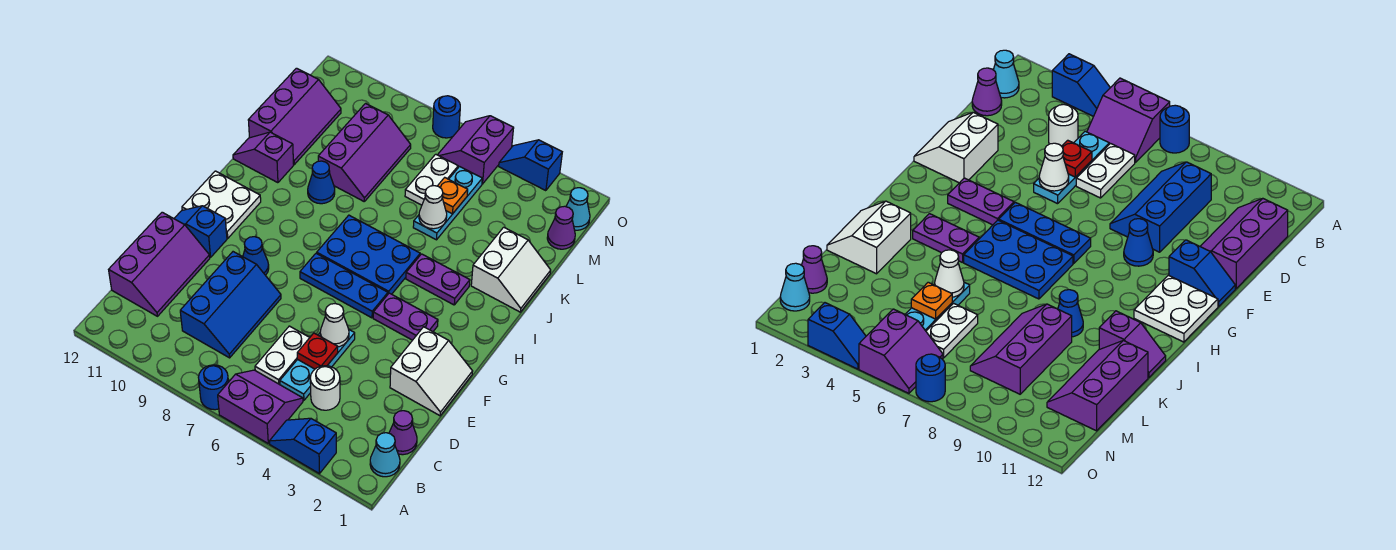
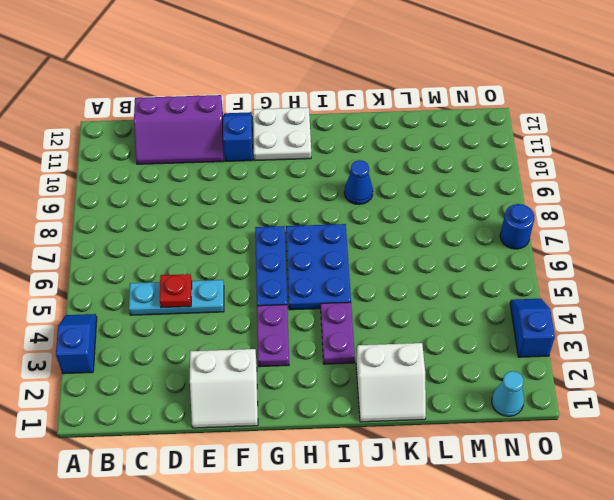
none -> purple slope A5:B6 level 1 top A
none -> blue round brick A7 level 1
none -> cyan cone B1 level 1
none -> purple cone C1 level 1

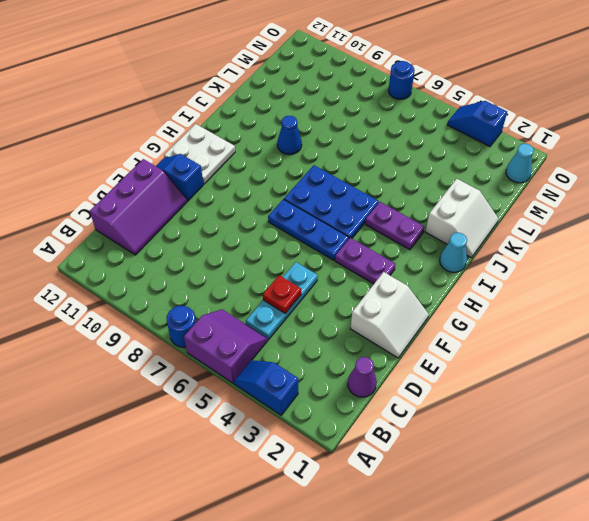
cyan cone I1 level 1 -> cyan cone B1 level 1
none -> white round brick C4 level 1
none -> white plate C6:D6 level 1
none -> blue slope C8:E9 level 1 top 9
none -> blue cone F9 level 1

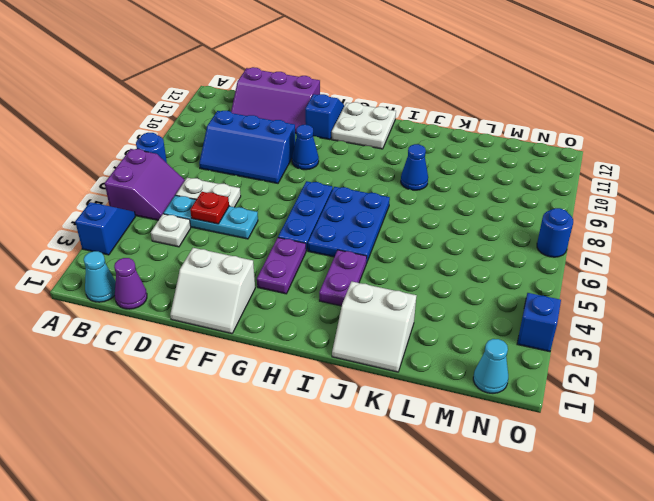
white plate C4 level 1 -> white round brick C4 level 1
none -> purple slope J11:J12 level 1 top 11
none -> cyan plate K5:M5 level 1
none -> purple slope K8:M9 level 1 top 9
none -> purple slope K11:M12 level 1 top 12

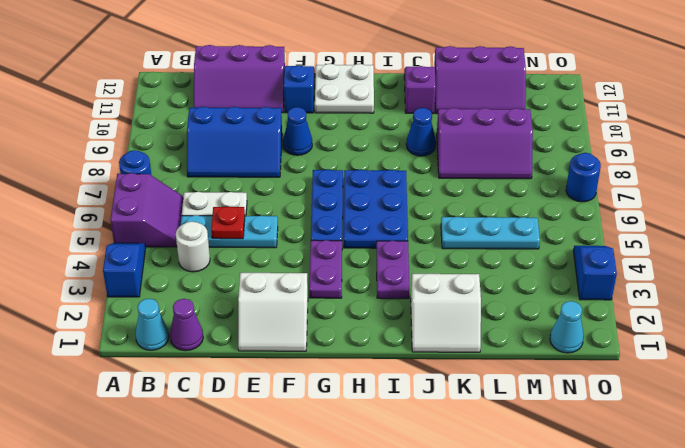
none -> white plate L6:M6 level 1
none -> purple cone M1 level 1
none -> purple slope N5:O6 level 1 top 5
none -> white cone E5 level 2

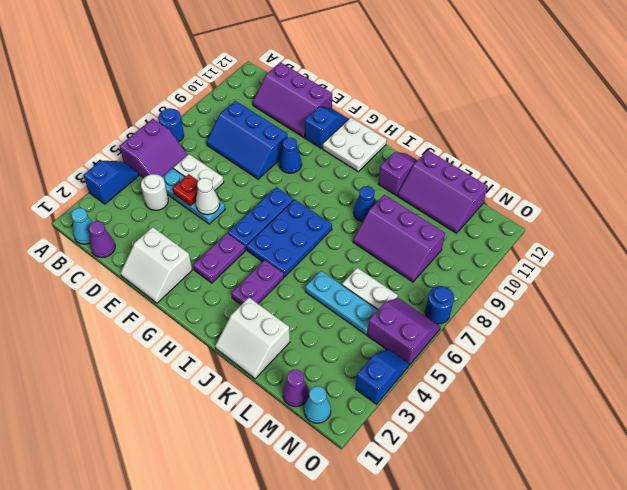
none -> white cone K5 level 2
none -> orange plate L5 level 2

